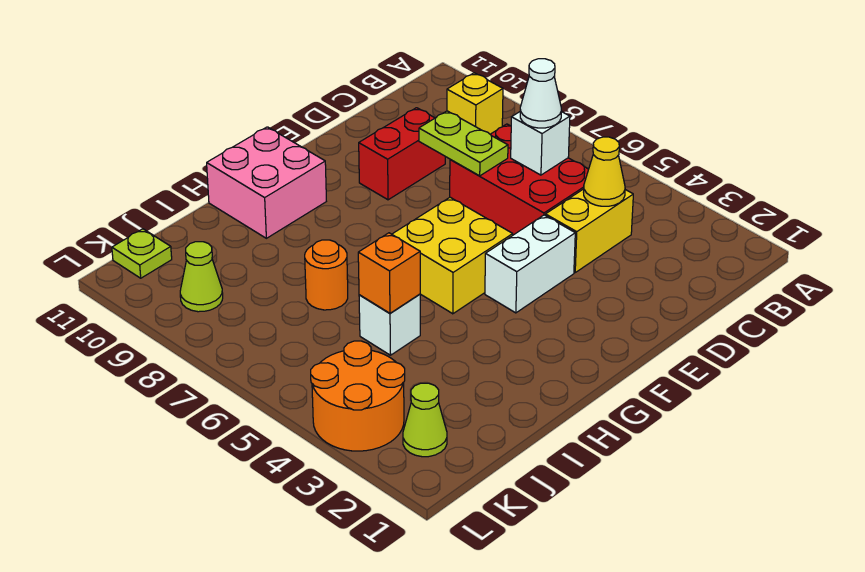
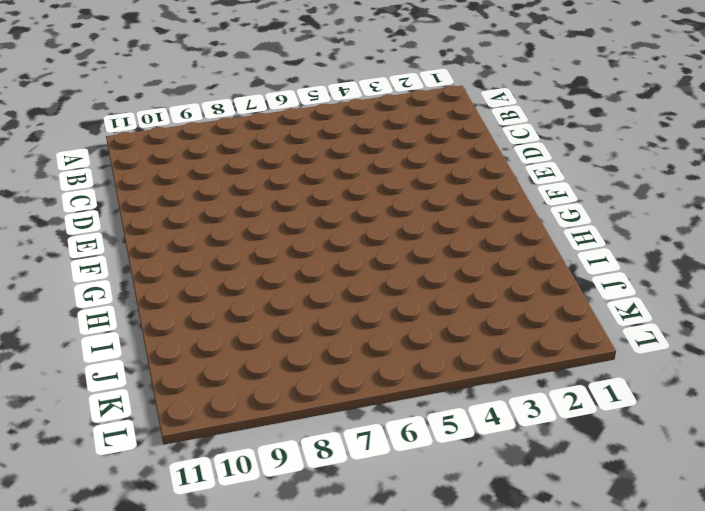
none -> yellow brick B9 level 1
none -> yellow brick C4:D4 level 1
none -> red brick C5:D7 level 1

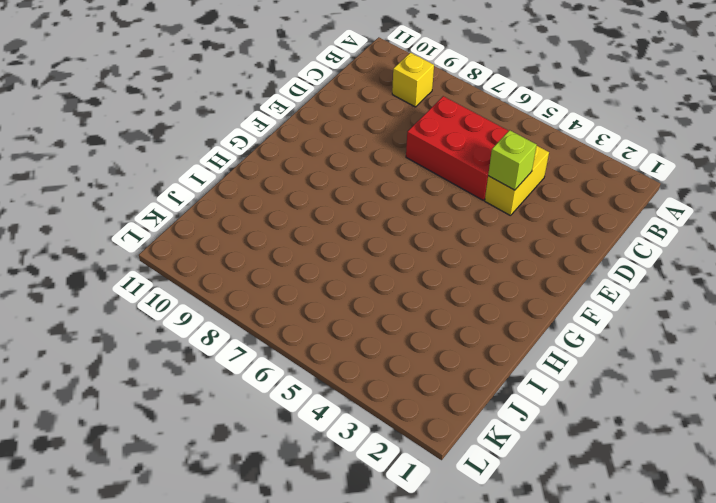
lime brick D4 level 2 -> none
none -> red brick D9:E9 level 1
none -> white brick E4:F4 level 1
none -> yellow brick F5:G6 level 1

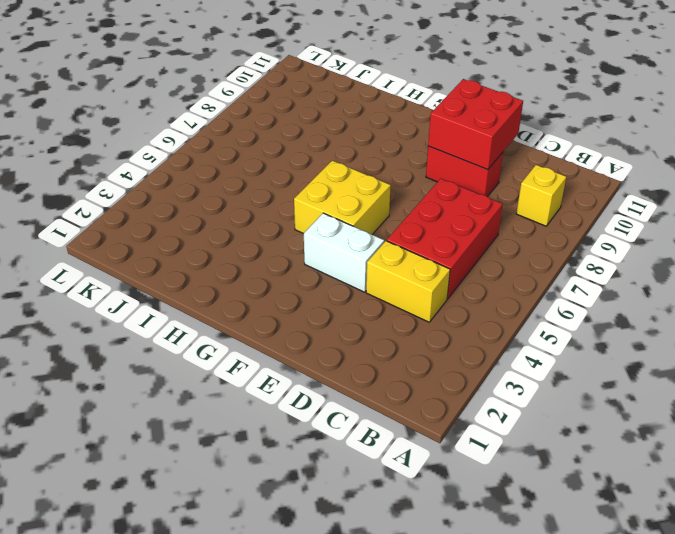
red brick D9:E10 level 2 -> none
none -> pink brick G10:H11 level 1
none -> white brick I5 level 1
none -> orange round brick I7 level 1

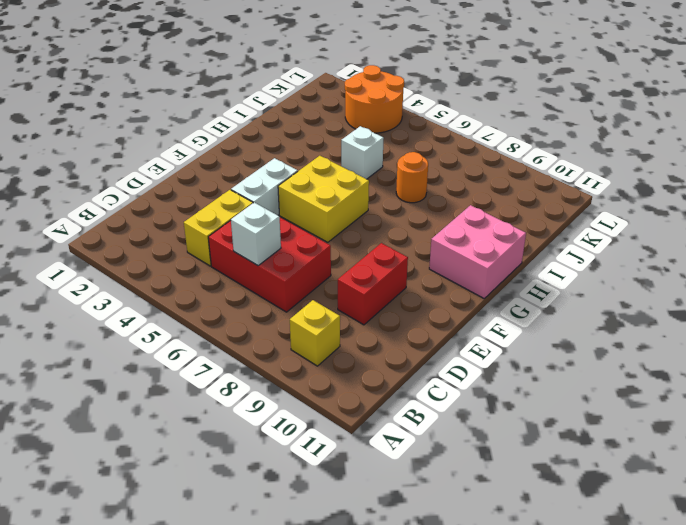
none -> lime cone K2 level 1
none -> lime cone K9 level 1
none -> lime plate K11 level 1

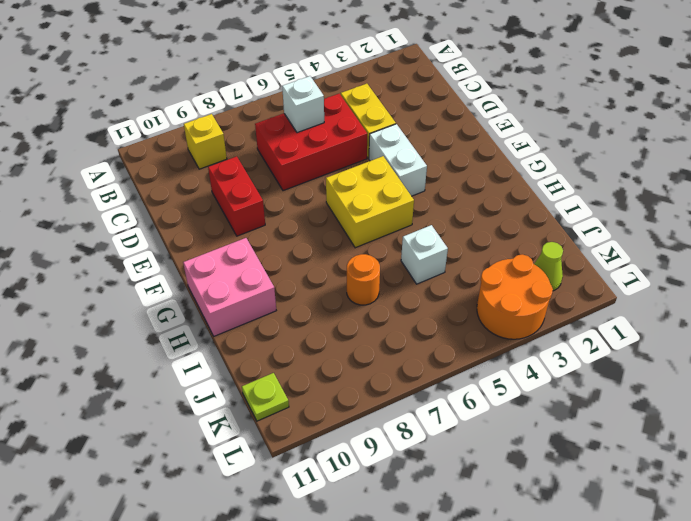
none -> lime cone K9 level 1
none -> yellow cone C4 level 2
none -> lime plate D7:D8 level 2

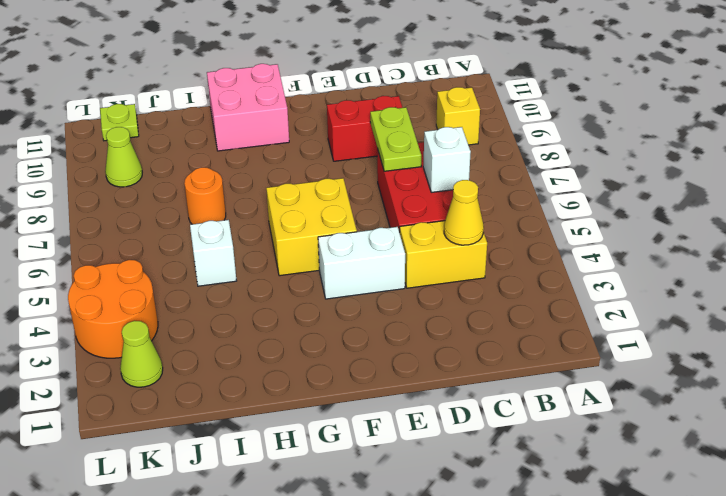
none -> orange brick I5 level 2
none -> white cone C6 level 3

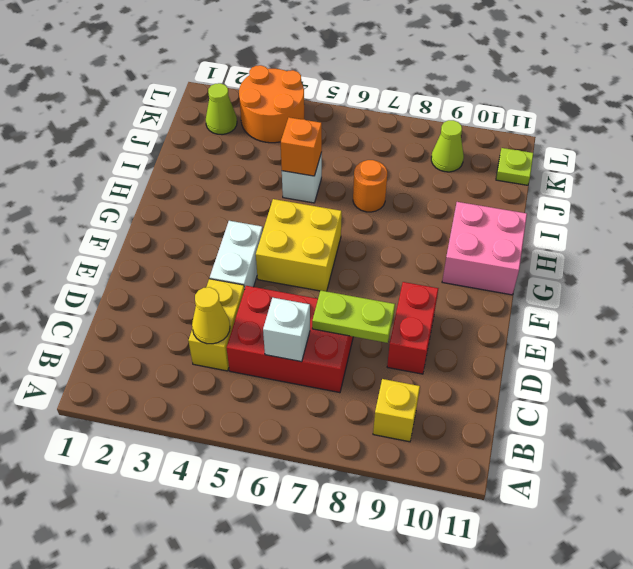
none -> white cone C6 level 3

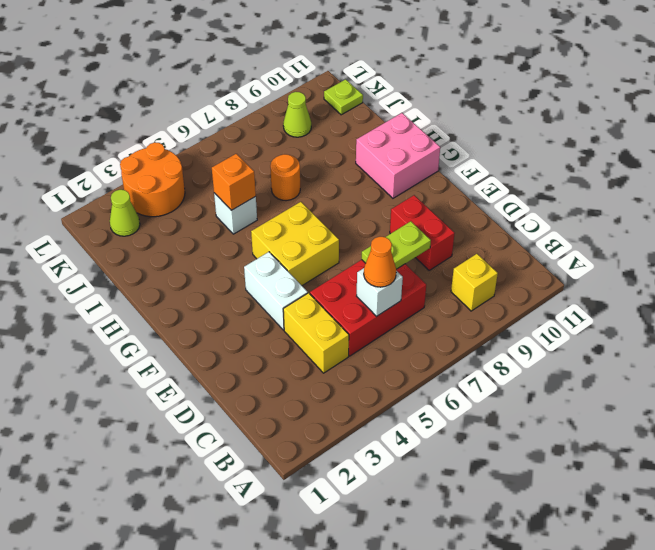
orange cone C6 level 3 -> white cone C6 level 3
none -> yellow cone C4 level 2

